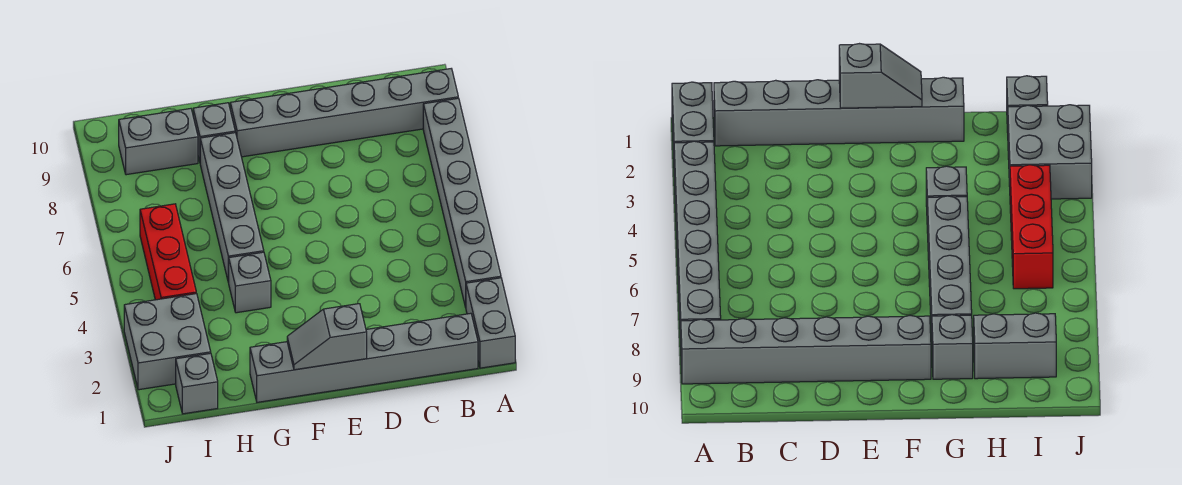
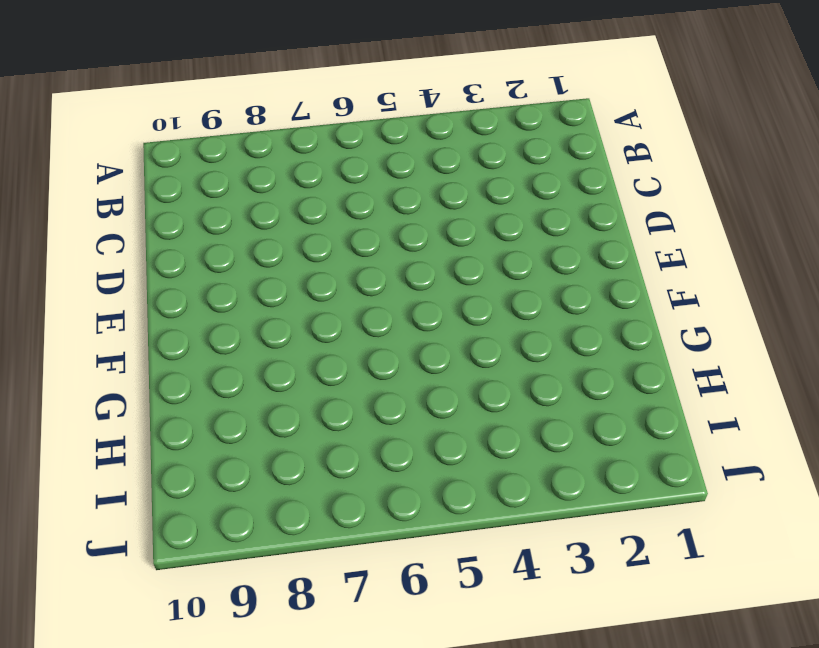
none -> grey brick A1:A2 level 1
none -> grey brick A3:A8 level 1
none -> grey brick A9:F9 level 1

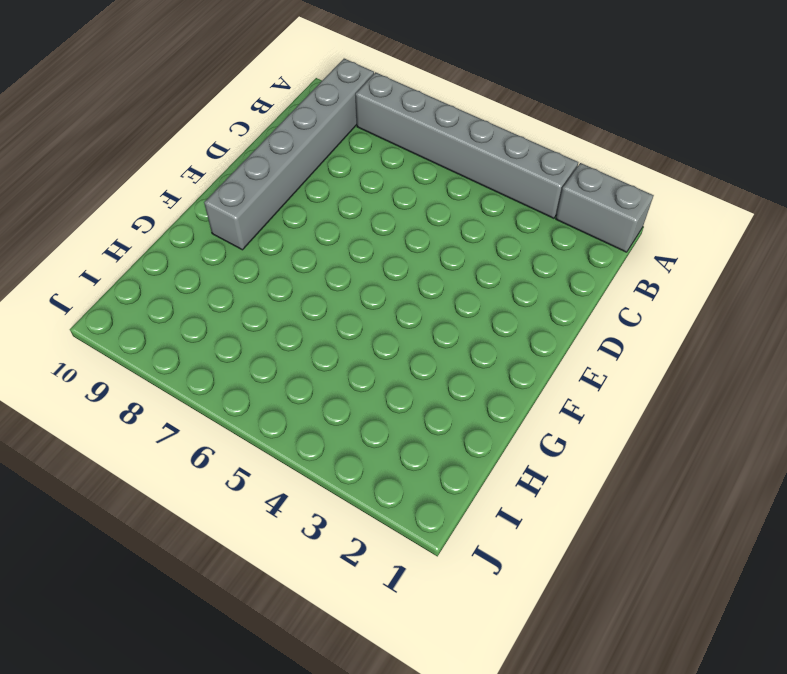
none -> grey brick B1:G1 level 1
none -> grey brick G4 level 1
none -> grey brick G5:G8 level 1

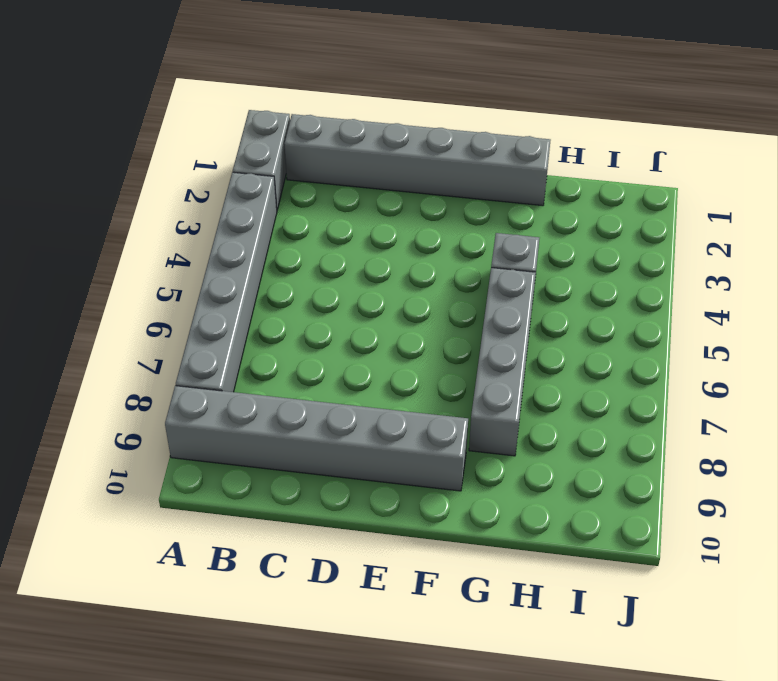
none -> grey brick G9 level 1
none -> grey brick H9:I9 level 1
none -> grey brick I1 level 1

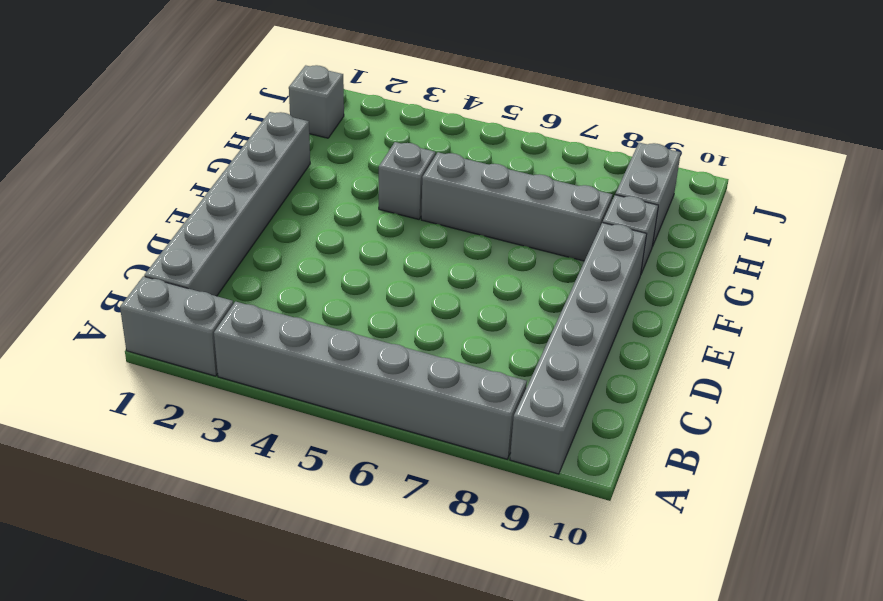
none -> grey brick I2:J3 level 1
none -> red brick I4:I6 level 1
none -> grey slope E1:F1 level 2 top E

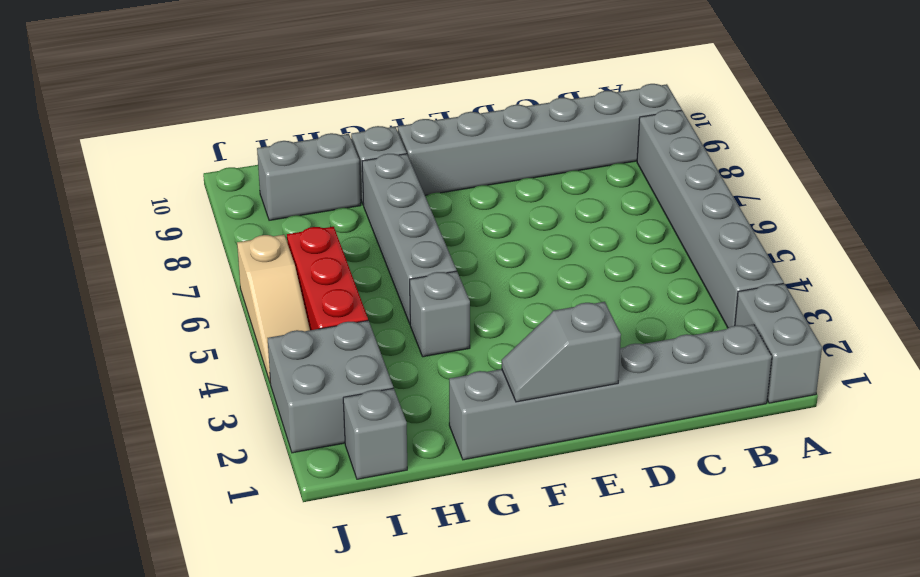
tan slope J4:J6 level 1 top 6 -> none

